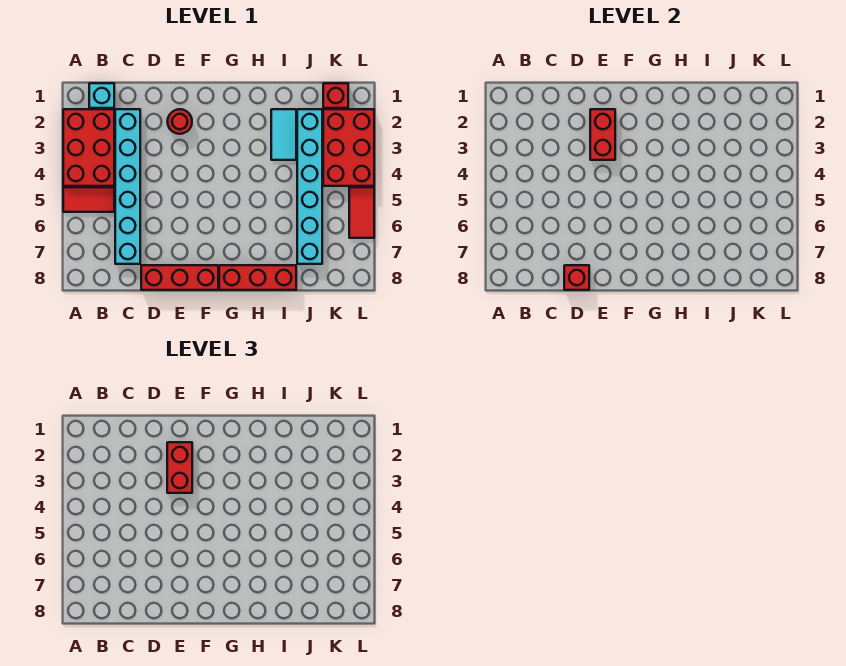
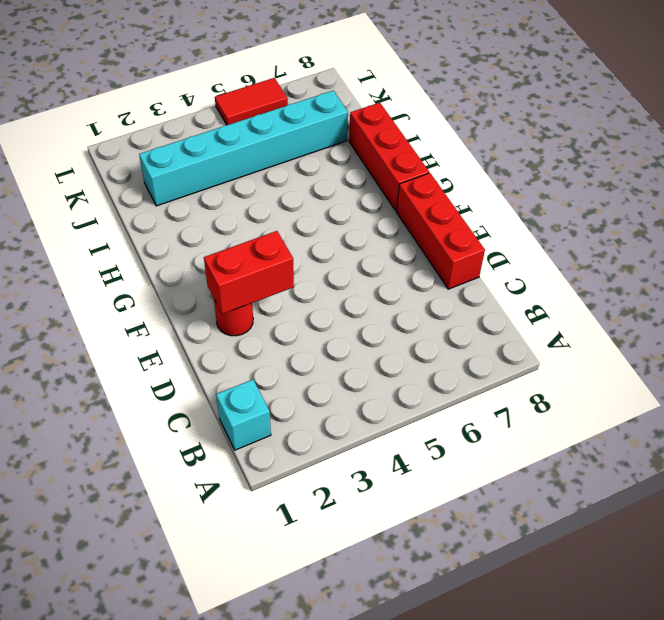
none -> red brick A2:B4 level 1
none -> red tile A5:B5 level 1
none -> cyan brick C2:C7 level 1

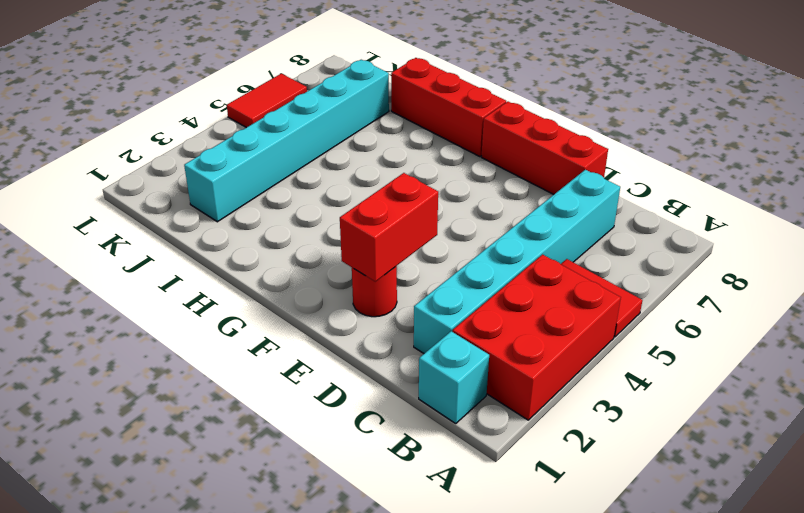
none -> cyan tile I2:I3 level 1
none -> red brick K1 level 1
none -> red brick K2:L4 level 1

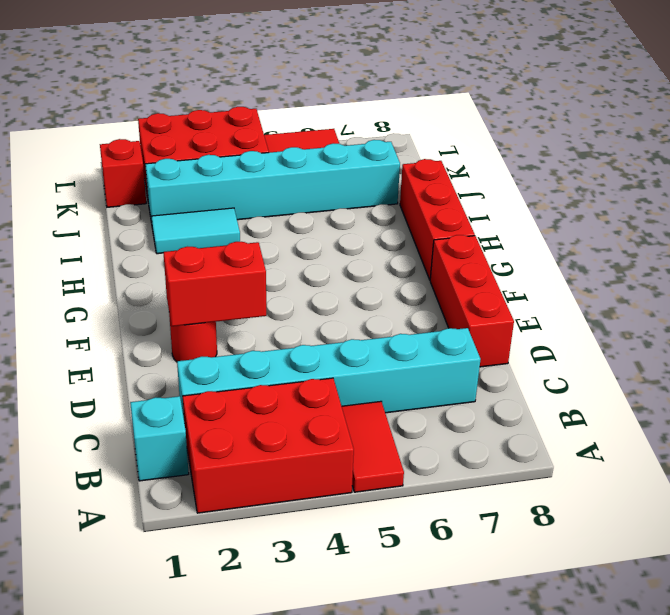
none -> red brick D8 level 2
none -> red brick E2:E3 level 3

